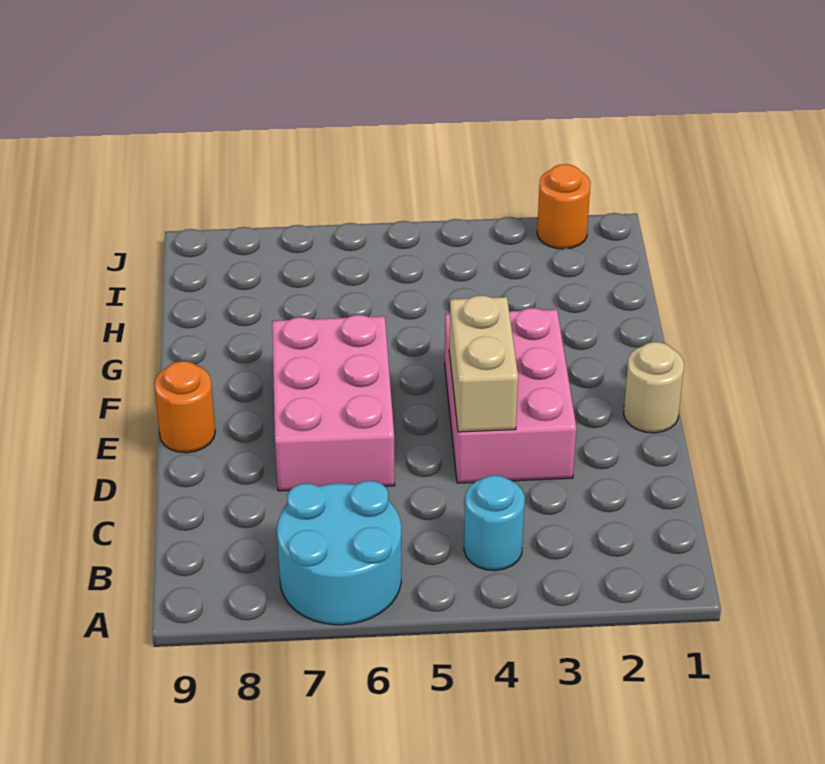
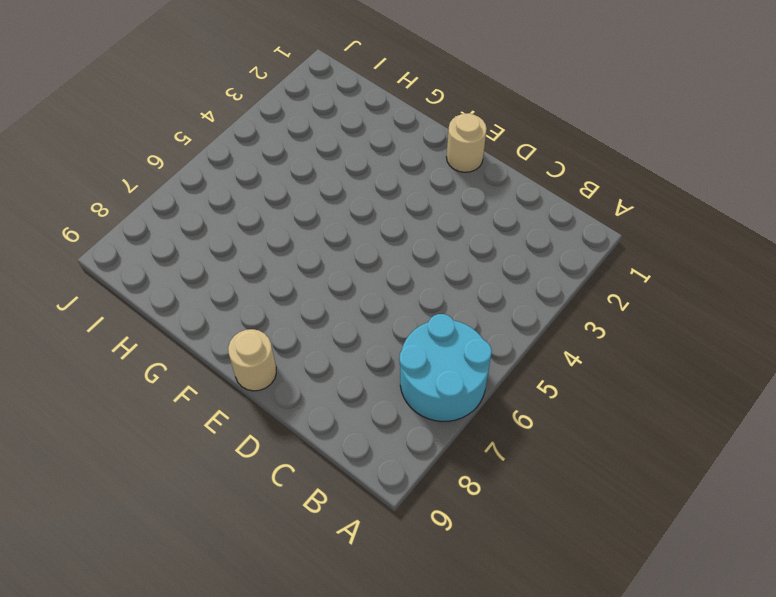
tan round brick E9 level 1 -> orange round brick E9 level 1
none -> cyan round brick B4 level 1
none -> pink brick D3:F4 level 1

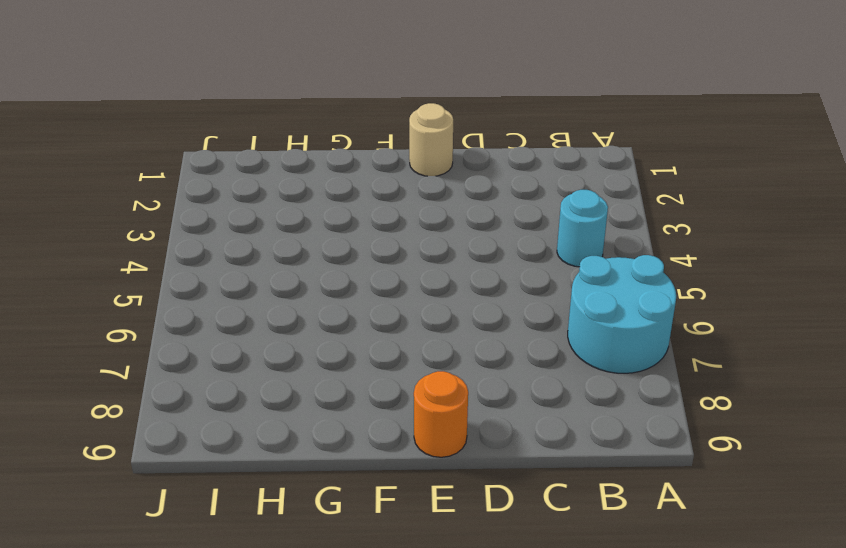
none -> pink brick D3:F4 level 1
none -> pink brick D6:F7 level 1

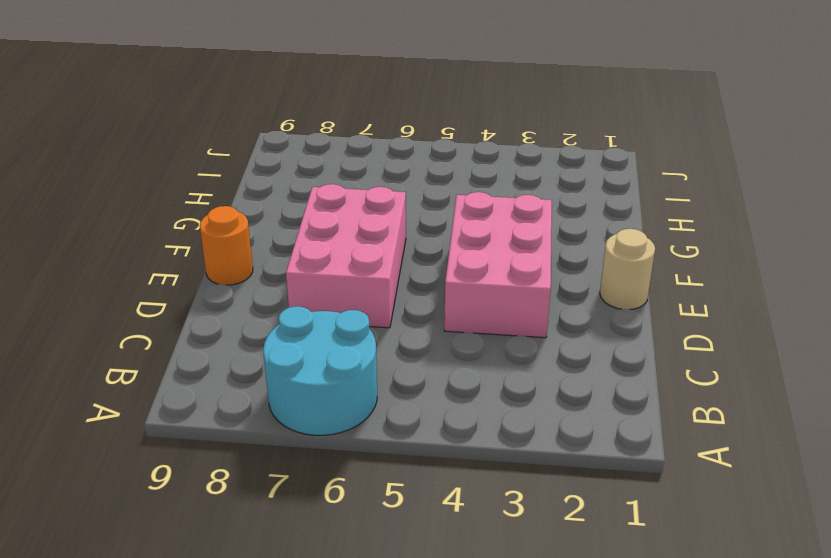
none -> cyan round brick B4 level 1
none -> orange round brick J2 level 1

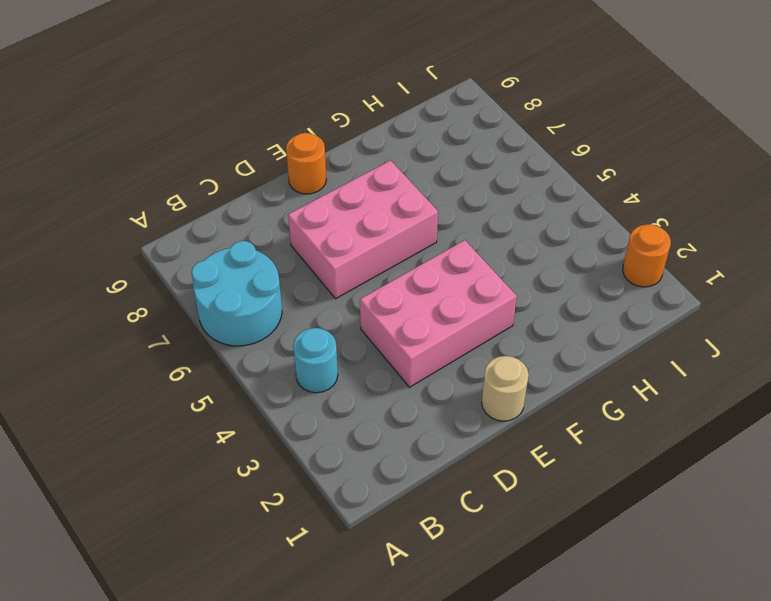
none -> tan brick D4:E4 level 2

